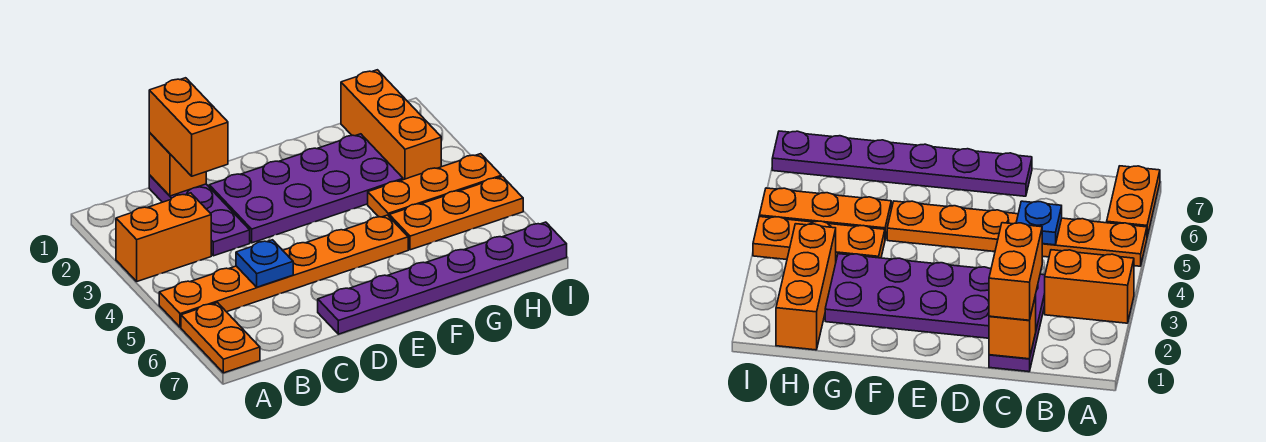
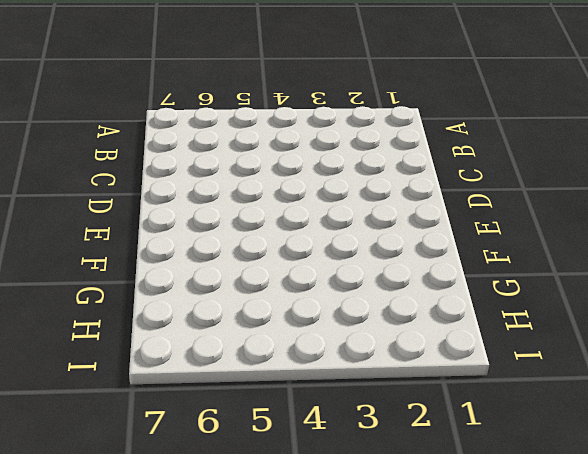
none -> orange brick A3:B3 level 1
none -> orange plate A5:F5 level 1
none -> orange plate A6:A7 level 1

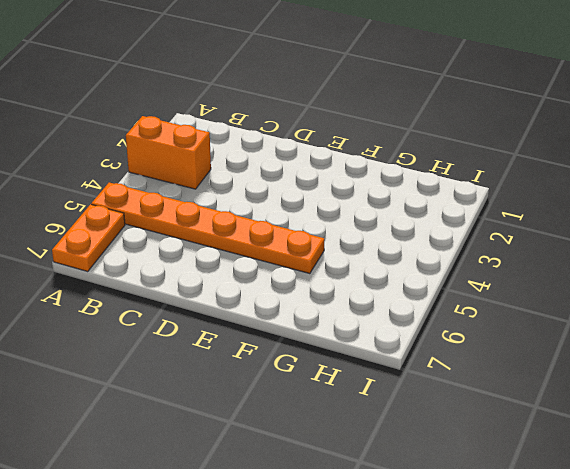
none -> purple plate C1:C3 level 1
none -> purple plate D2:G3 level 1
none -> purple plate D7:I7 level 1

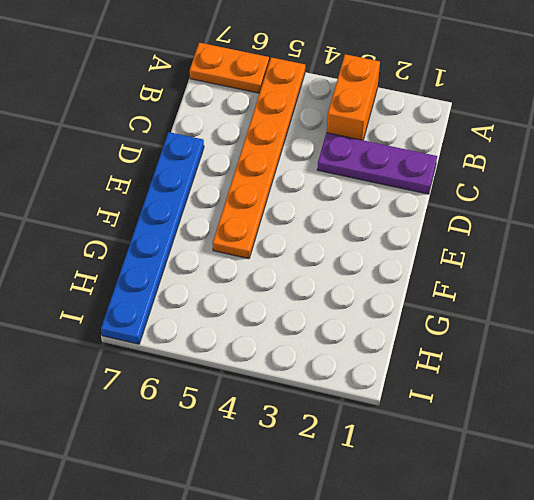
blue plate D7:I7 level 1 -> purple plate D7:I7 level 1
none -> purple plate D2:G3 level 1
none -> orange plate G4:I4 level 1
none -> orange plate G5:I5 level 1

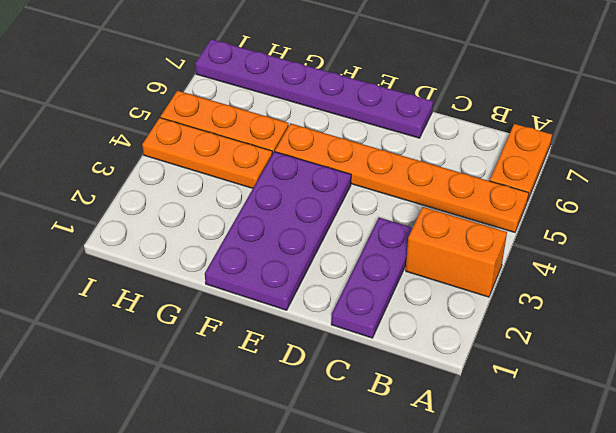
purple plate E1:F4 level 1 -> purple plate D2:G3 level 1
none -> orange brick H1:H3 level 1
none -> orange brick C1 level 2
none -> blue plate C5 level 2

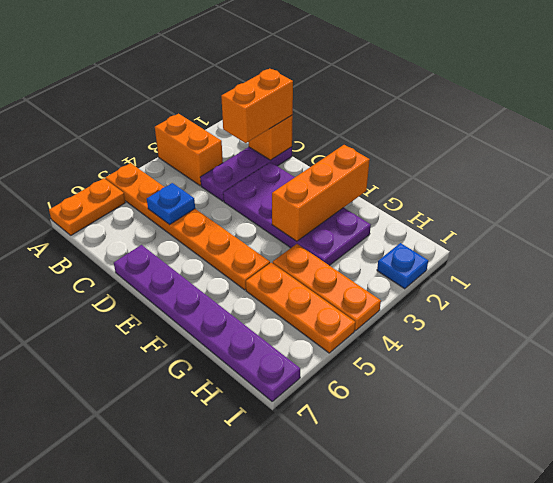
orange brick F1:F3 level 2 -> orange brick H1:H3 level 1
blue plate I2 level 1 -> none

